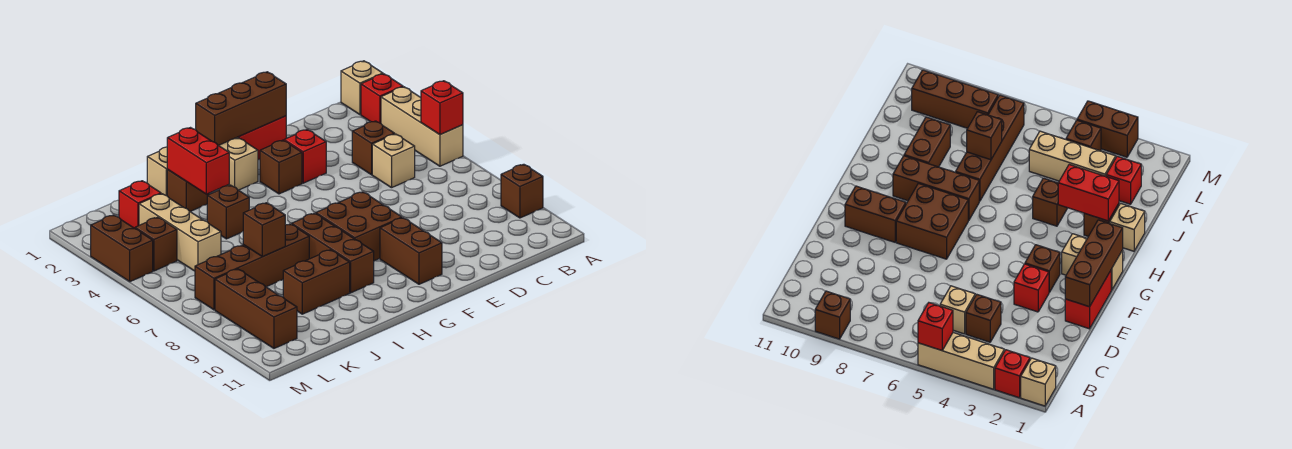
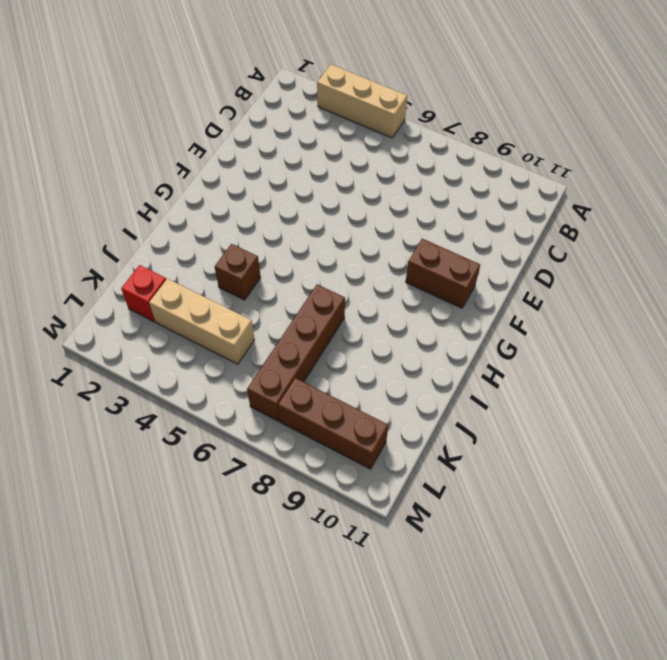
none -> tan brick A1 level 1
none -> red brick A2 level 1
none -> brown brick A9 level 1

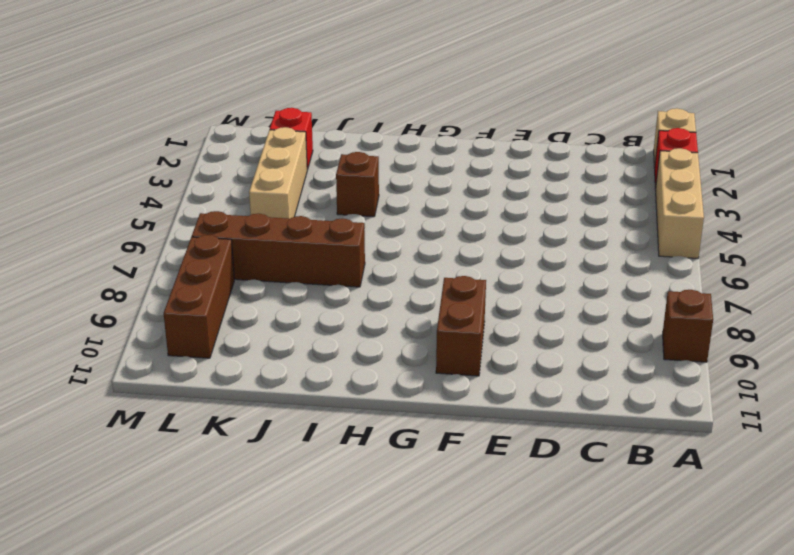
none -> brown brick C4 level 1
none -> tan brick C5 level 1
none -> red brick E1:F1 level 1

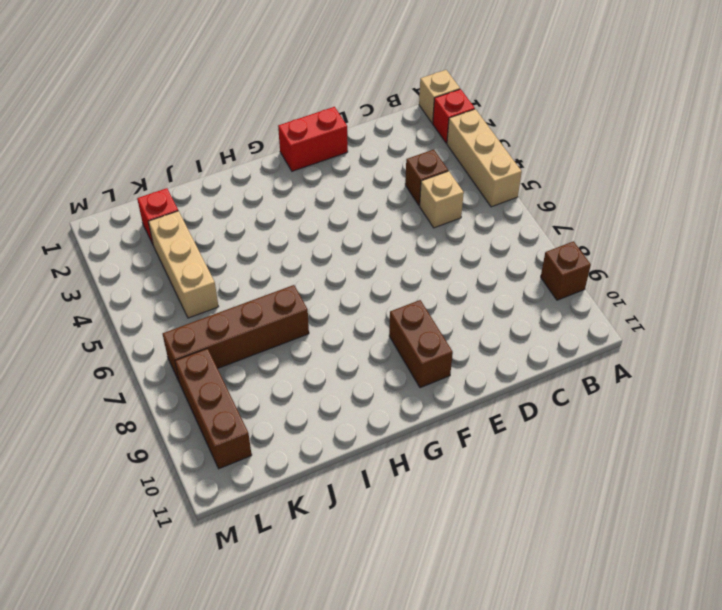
none -> red brick E3 level 1
none -> brown brick F3 level 1
none -> brown brick F7:G8 level 1

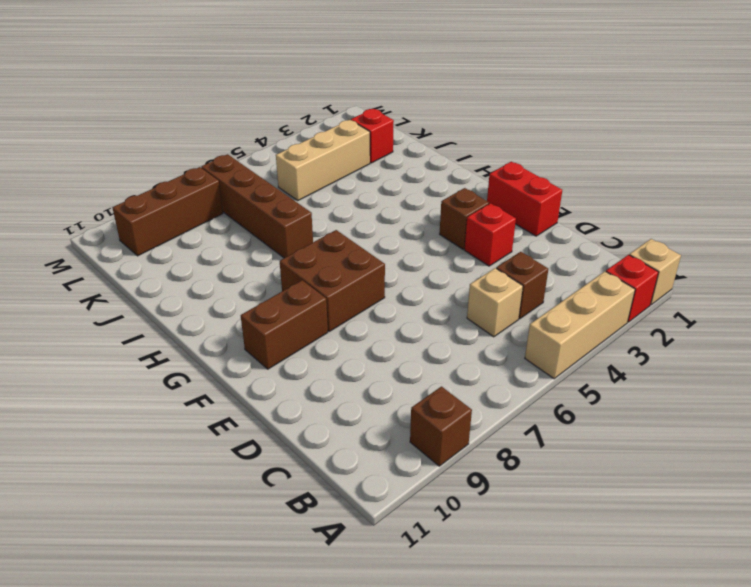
none -> tan brick G1:G2 level 1
none -> brown brick H7:H9 level 1
none -> tan brick I1 level 1

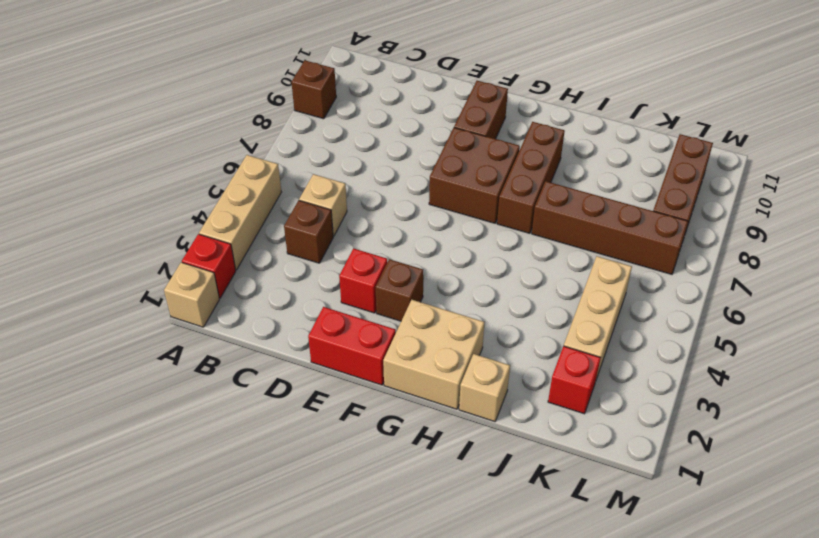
tan brick G1:H2 level 1 -> tan brick G1:G2 level 1
none -> brown brick I2 level 1
none -> brown brick I4 level 1
none -> brown brick I9:J9 level 1

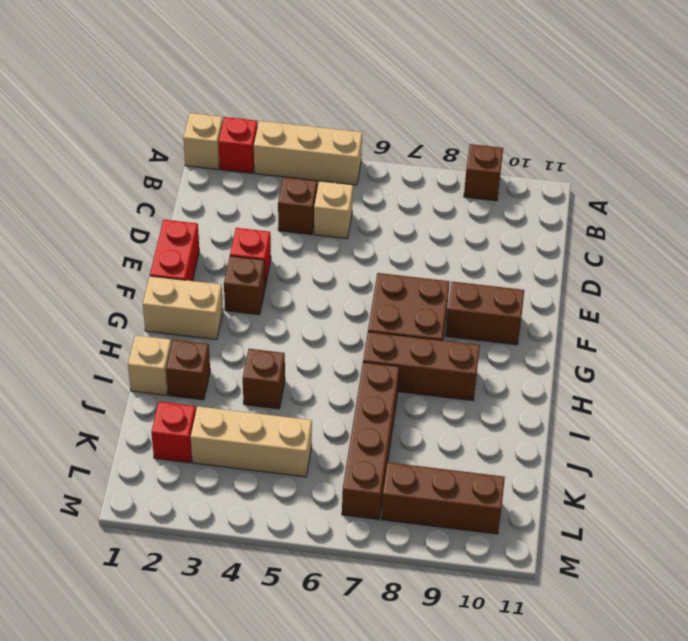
none -> brown brick I9:J9 level 1
none -> brown brick L4 level 1
none -> brown brick M3:M4 level 1

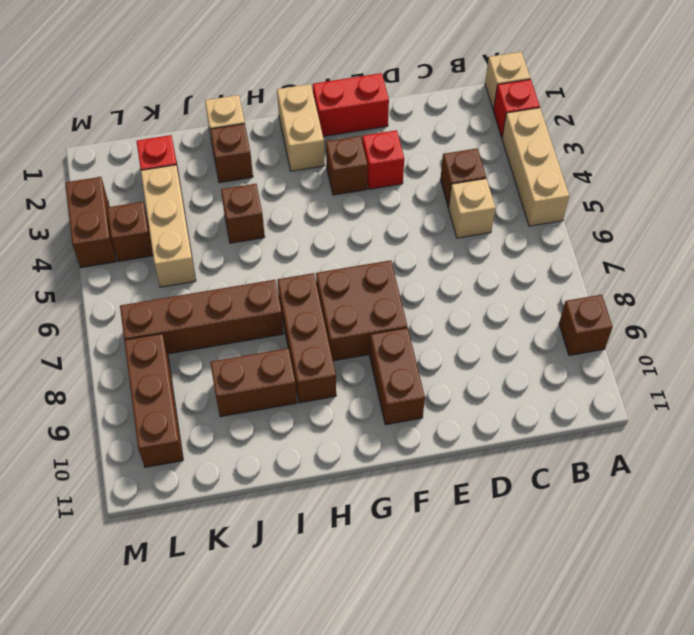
none -> red brick A5 level 2
none -> brown brick E1:G1 level 2
none -> red brick I2:I3 level 2

